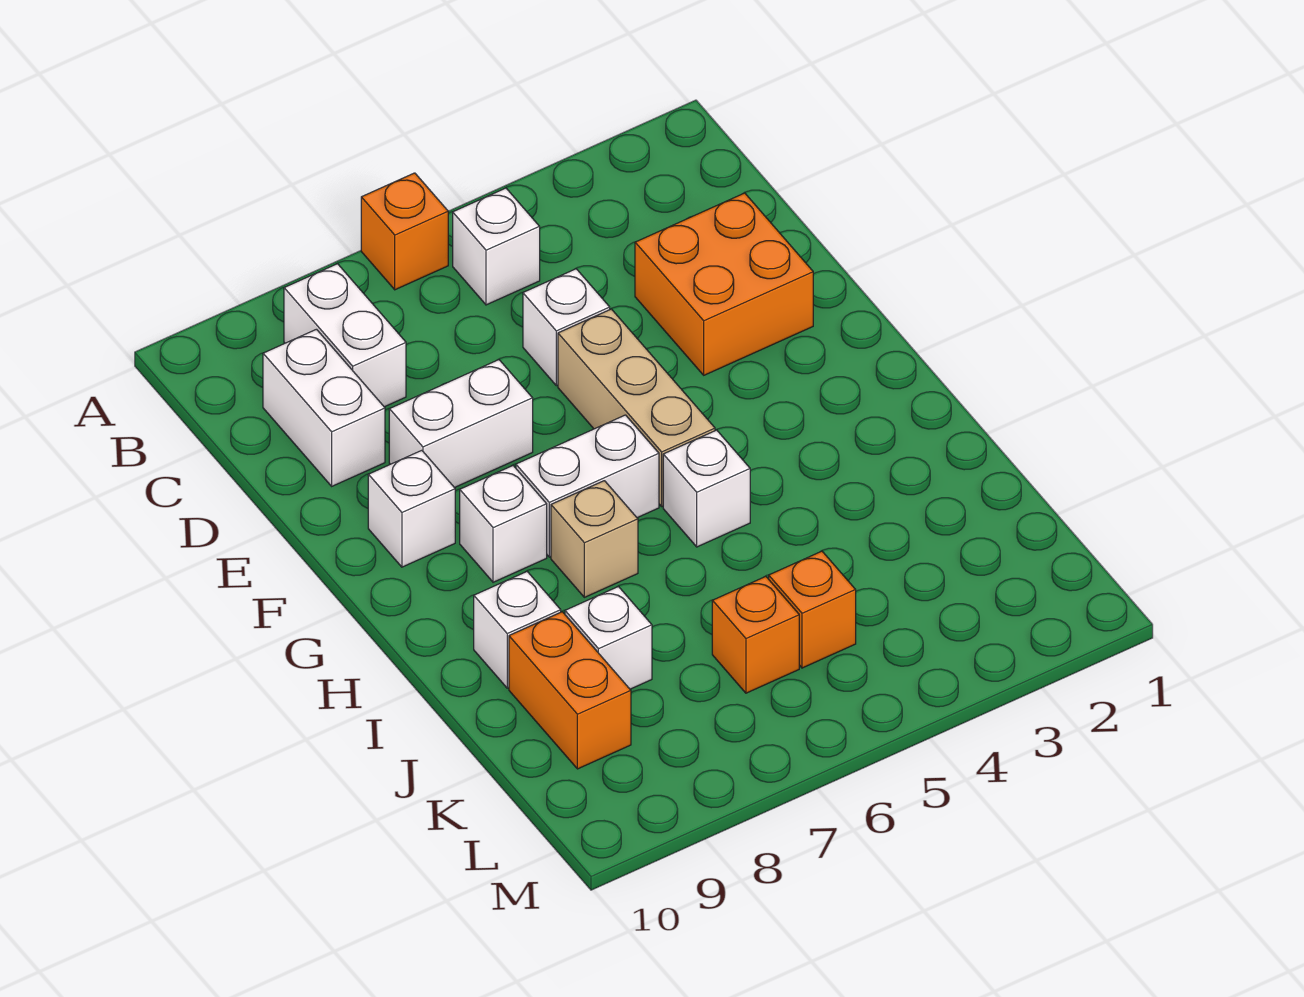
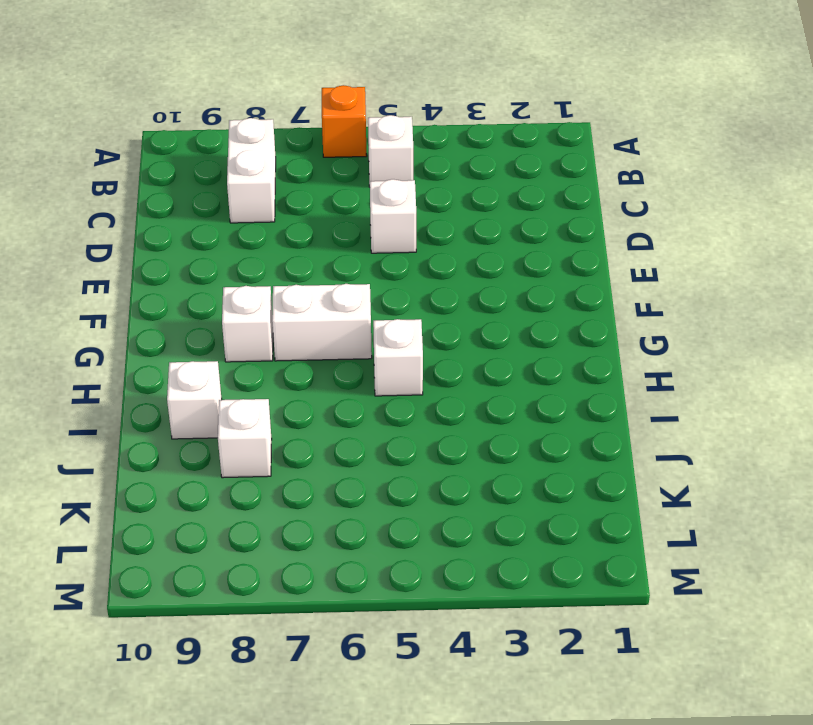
none -> white brick C9:D9 level 1
none -> orange brick D2:E3 level 1
none -> tan brick E5:G5 level 1

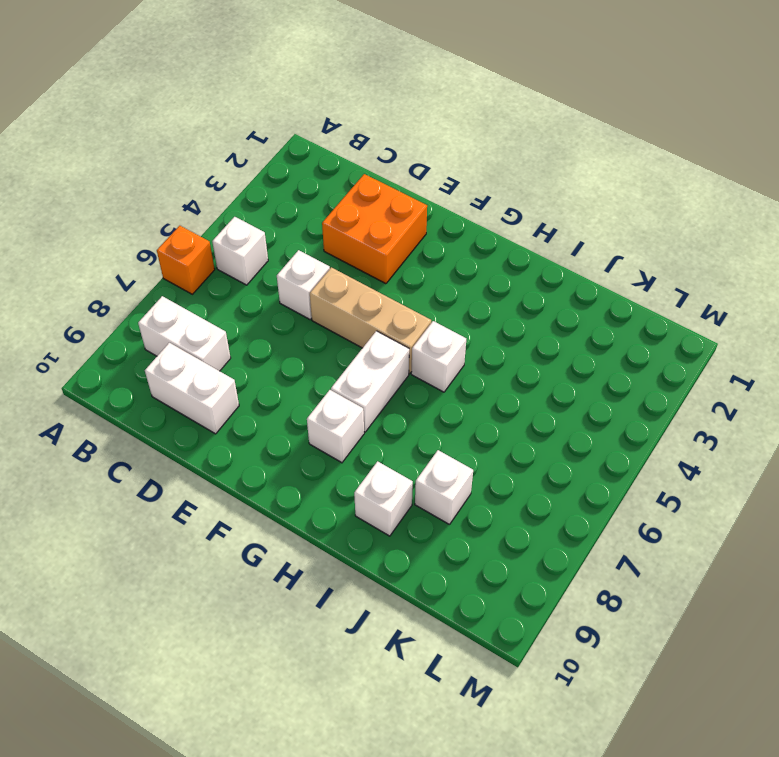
none -> white brick E7:E8 level 1
none -> white brick F9 level 1
none -> tan brick H7 level 1

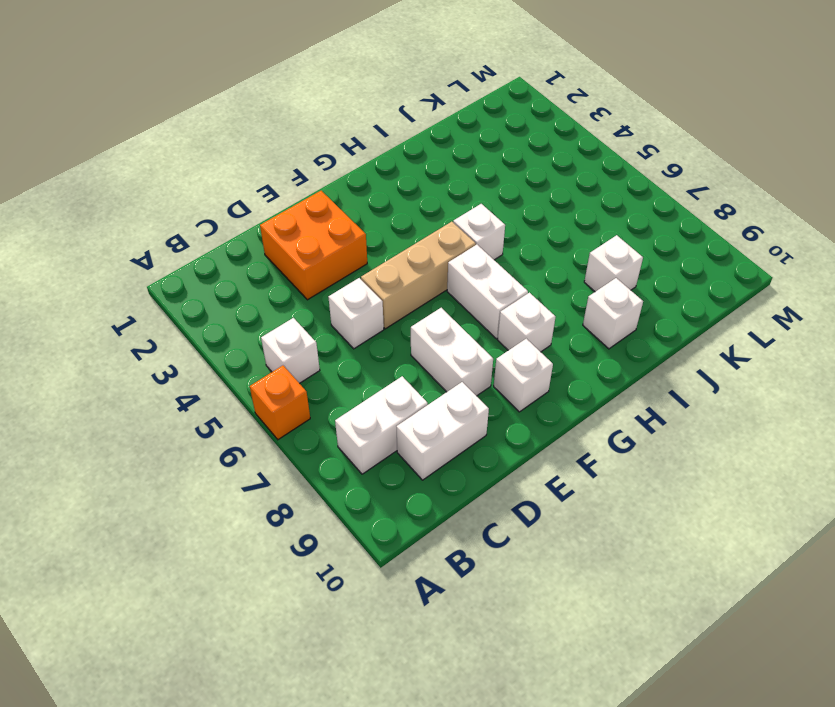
none -> tan brick H7 level 1
none -> orange brick J9:K9 level 1
none -> orange brick K5 level 1

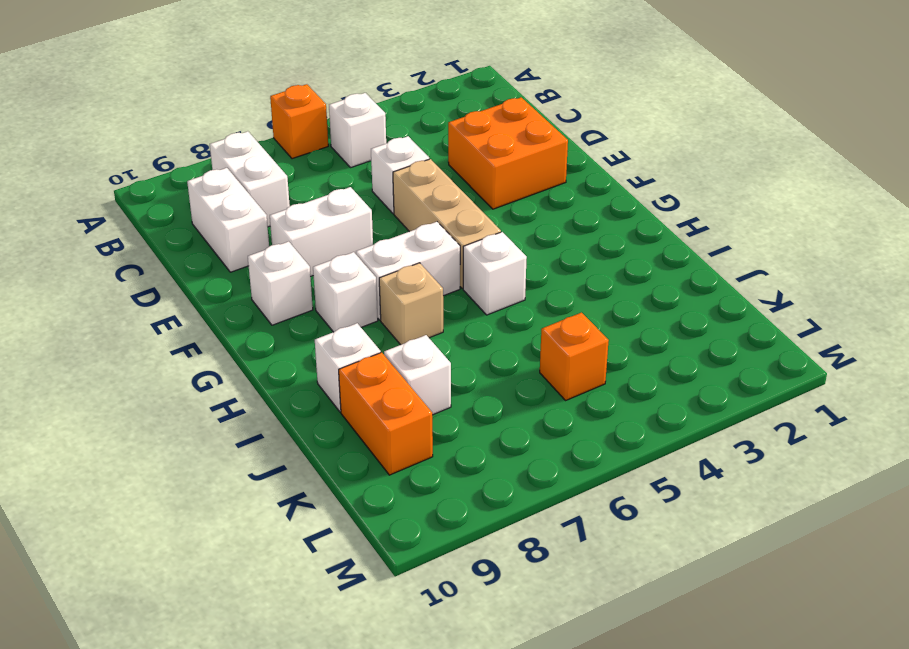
none -> orange brick K6 level 1

